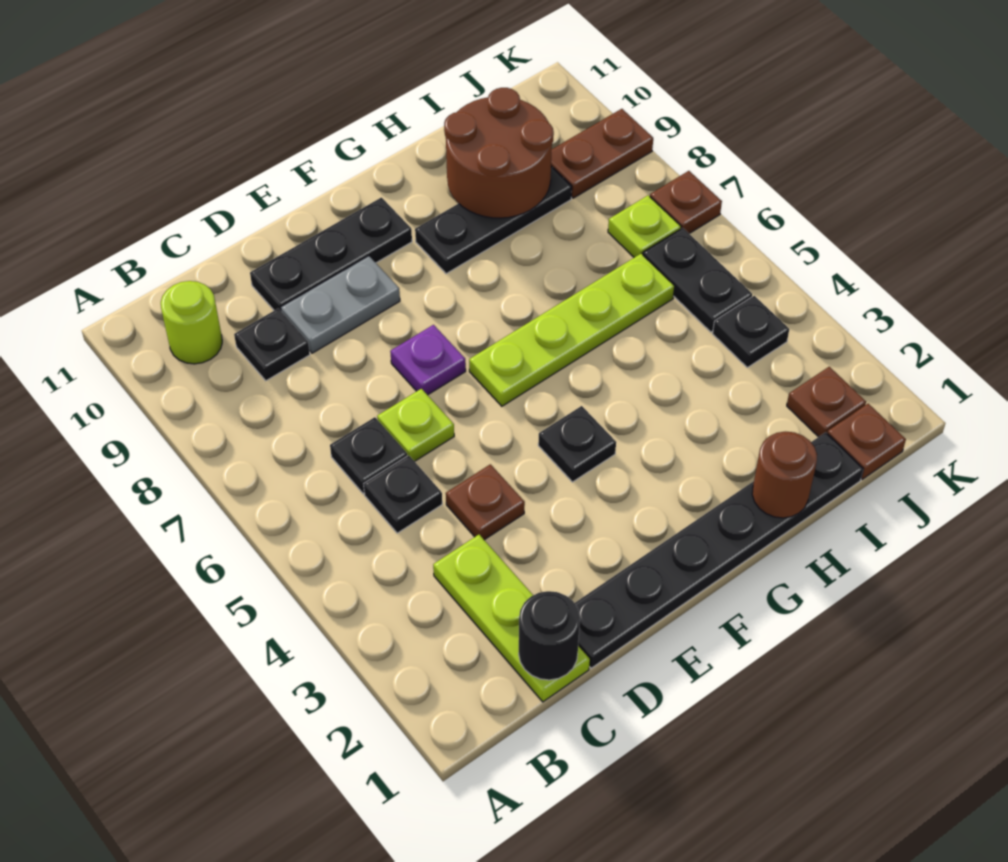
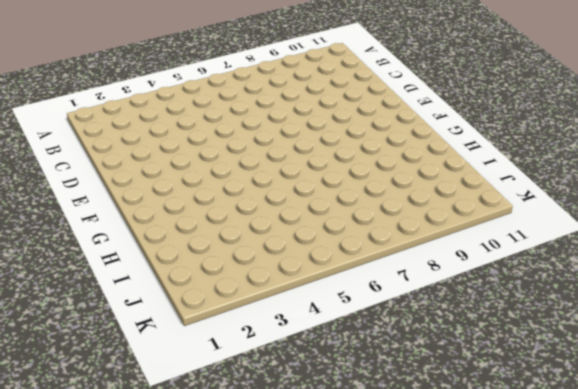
none -> lime round brick B10 level 1
none -> lime plate C1:C3 level 1
none -> black plate C5 level 1

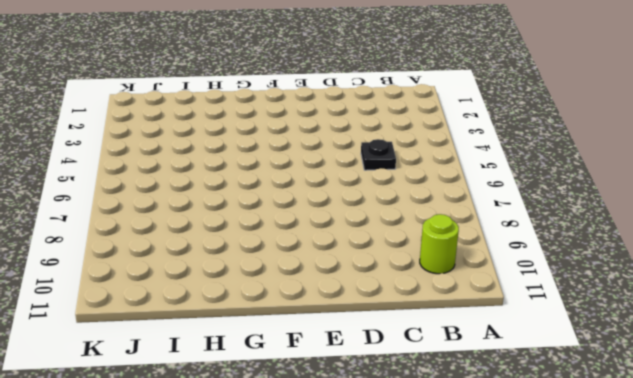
none -> lime plate C1:C3 level 1
none -> black plate C6 level 1
none -> black plate C9 level 1

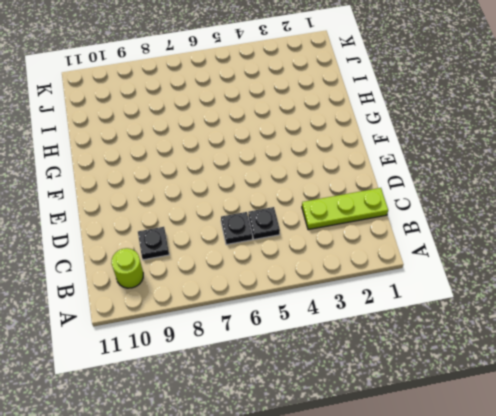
none -> black plate D1:I1 level 1
none -> brown plate D4 level 1
none -> lime plate D6 level 1

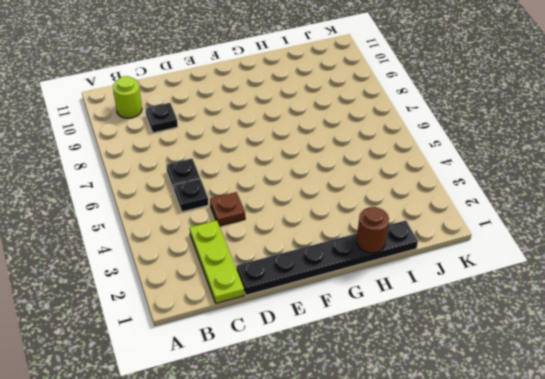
none -> lime plate D6 level 1
none -> grey plate D9:E9 level 1
none -> black plate D10:F10 level 1

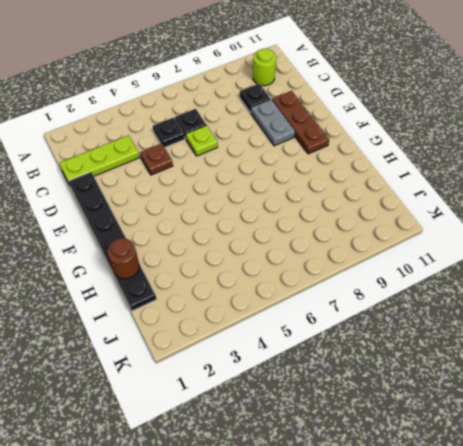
brown plate D10:F10 level 1 -> black plate D10:F10 level 1
none -> purple plate E7 level 1
none -> black plate F4 level 1
none -> lime plate F6:I6 level 1

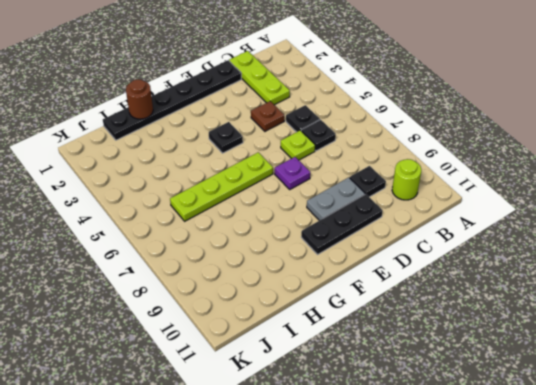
none -> black plate G9:I9 level 1
none -> brown plate J1 level 1
none -> brown plate J2 level 1

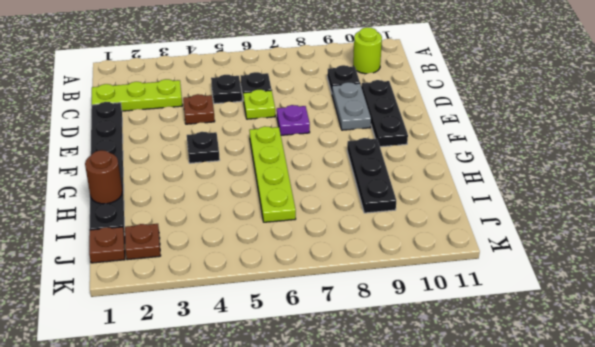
none -> black plate J4 level 1
none -> black plate J5:J6 level 1
none -> lime plate J7 level 1

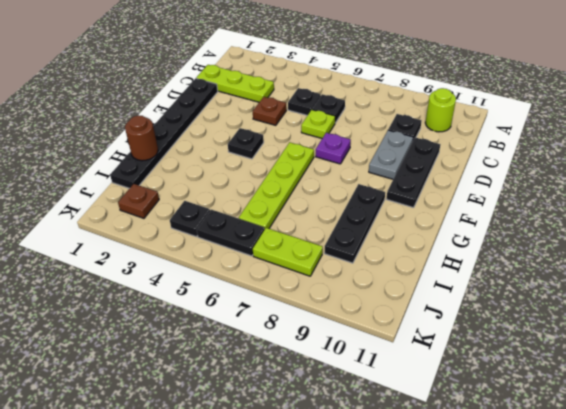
lime plate J7:J8 level 1 -> lime plate J7 level 1
none -> brown plate J1 level 1
none -> brown plate J9:K9 level 1
none -> brown plate K7 level 1

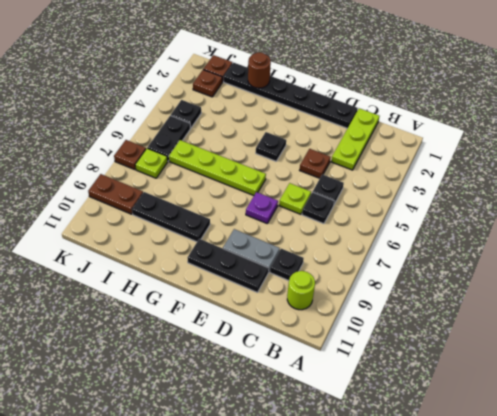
none -> black round brick C1 level 2
none -> brown round brick H9:I10 level 2

